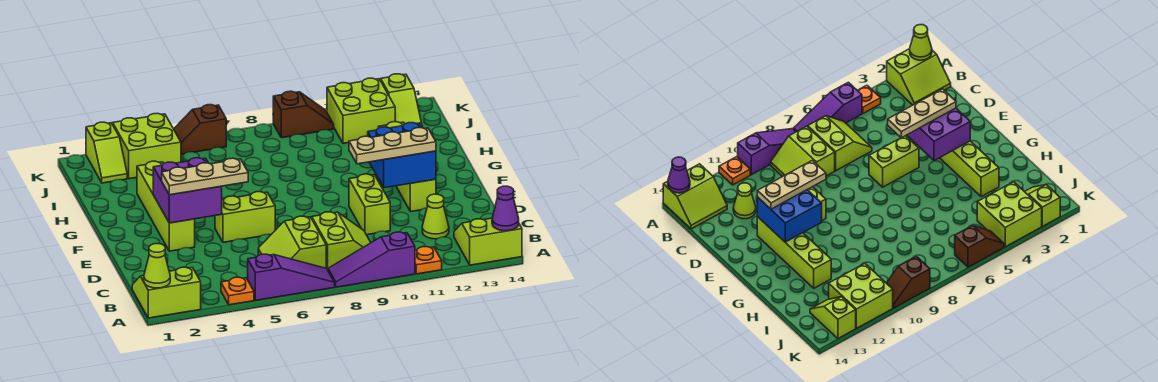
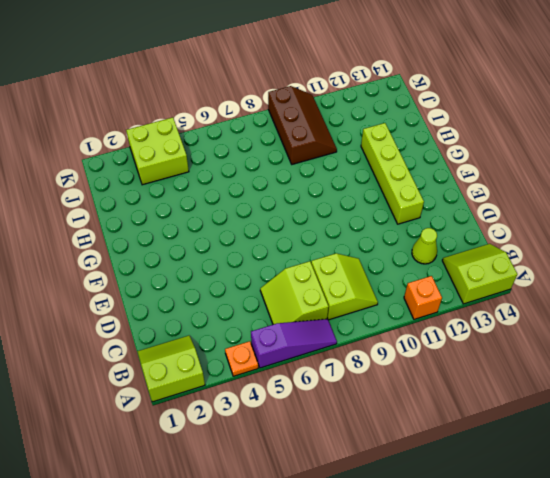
orange brick A11 level 1 -> orange plate A11 level 1
brown slope I9:K10 level 1 top 9 -> brown slope K9:K10 level 1 top 9
none -> purple slope A8:A10 level 1 top 10
none -> lime brick D10:E10 level 1
none -> lime brick E3:H3 level 1

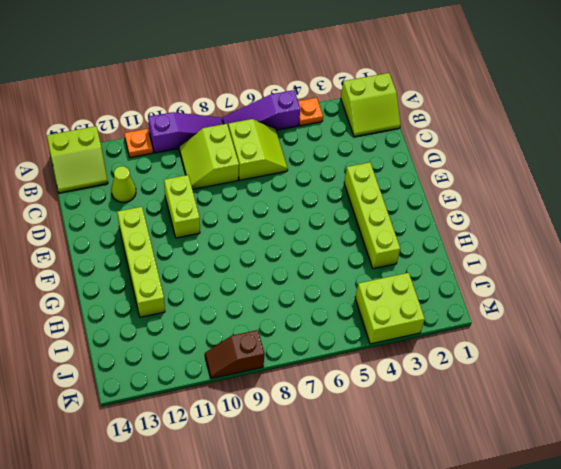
none -> lime brick E5:E6 level 1
none -> lime slope J2:K2 level 1 top K
none -> lime brick J11:K12 level 1

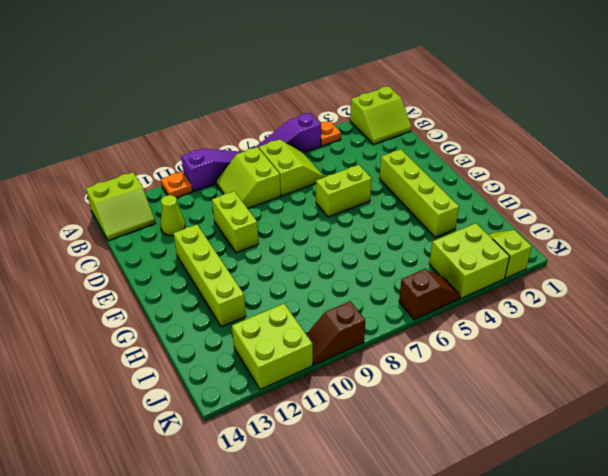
none -> lime slope J13:K13 level 1 top K
none -> lime cone A1 level 2
none -> purple cone A14 level 2

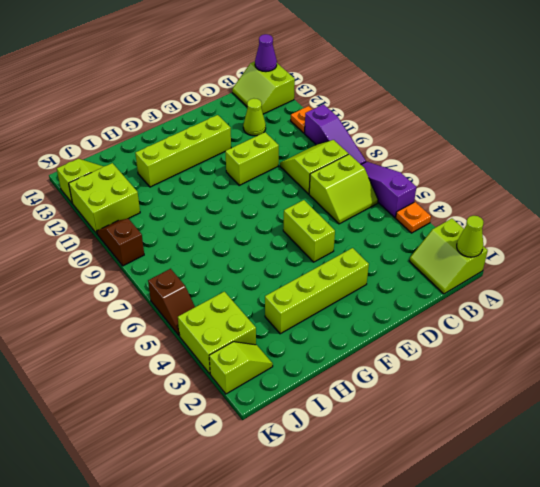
none -> purple brick E3:F4 level 2
none -> blue brick E11:F12 level 2
none -> tan plate E3:E5 level 3

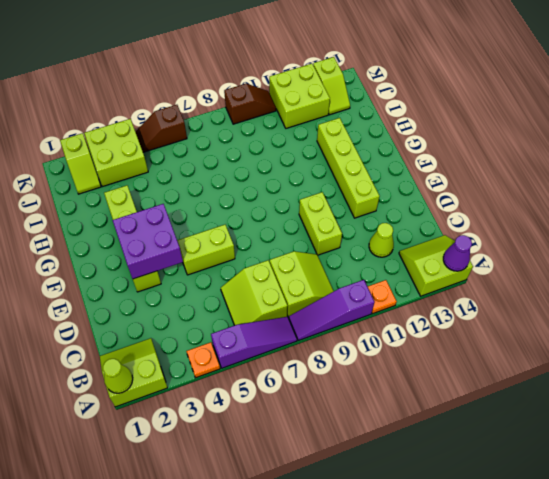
none -> blue brick E11:F12 level 2
none -> tan plate E3:E5 level 3
none -> tan plate E10:E12 level 3

